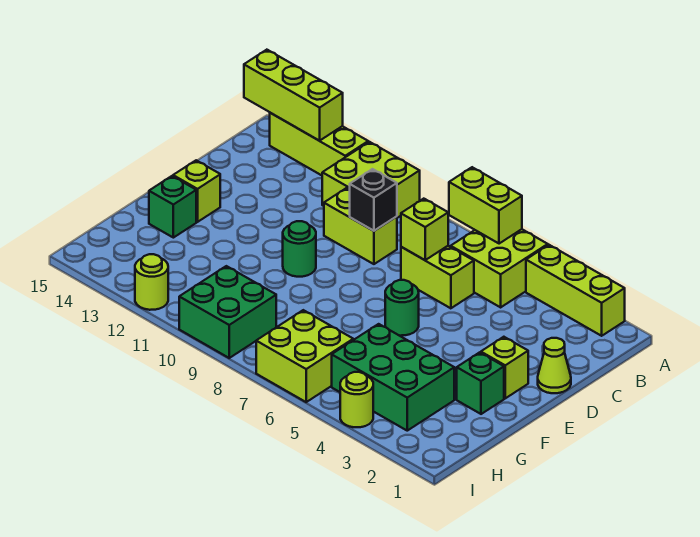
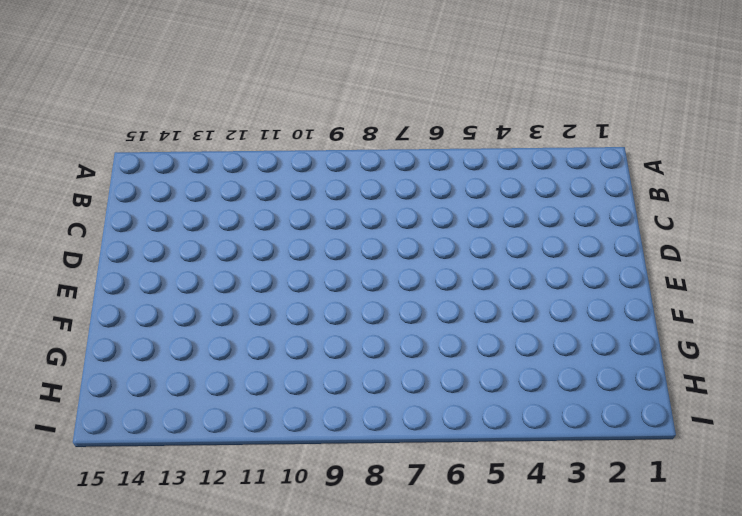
none -> lime brick A2:A4 level 1
none -> lime brick A5:B6 level 1
none -> lime brick A10:B11 level 1

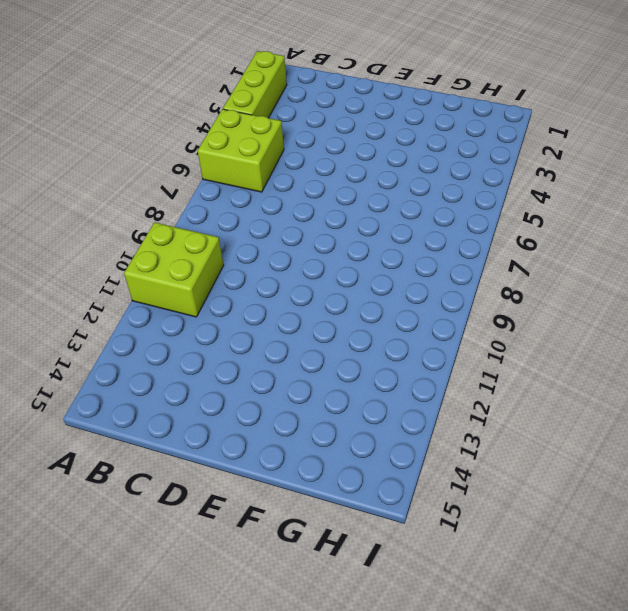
none -> lime brick A12:A14 level 1
none -> lime brick C6:C7 level 1
none -> lime brick C9:C10 level 1

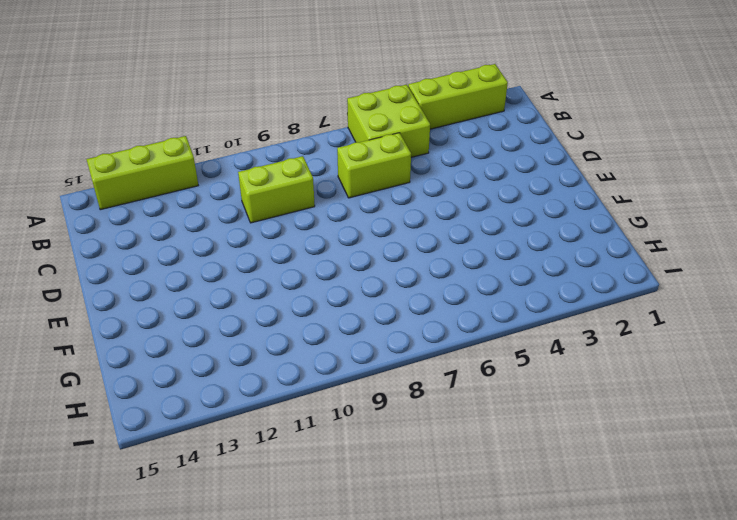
none -> lime brick A10:B11 level 1
none -> lime cone D1 level 1
none -> lime brick E2 level 1

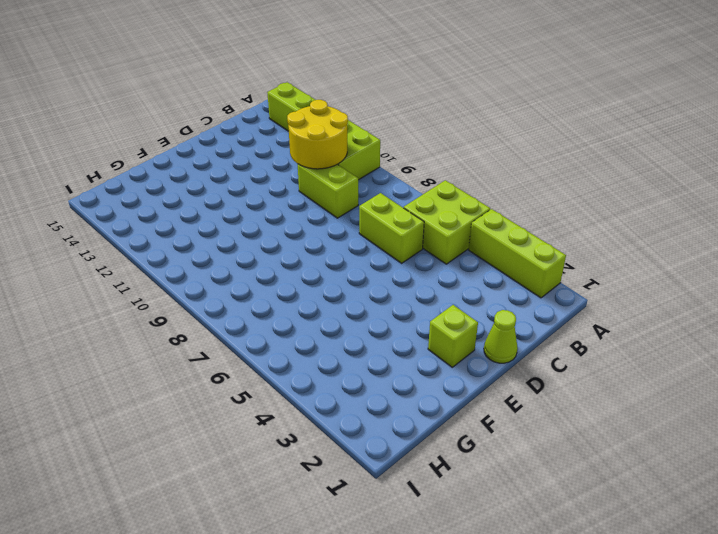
yellow round brick B10:C11 level 2 -> none
none -> green round brick E6 level 1
none -> green round brick E10 level 1
none -> lime brick E14 level 1

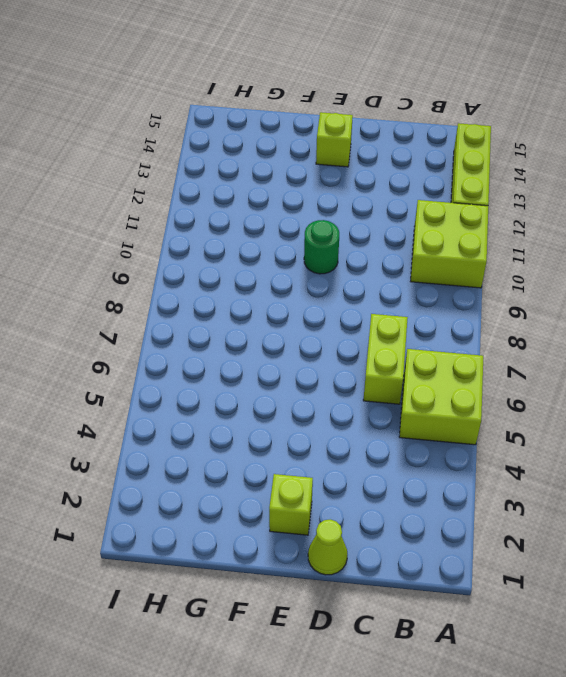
none -> lime brick A2:A4 level 1
none -> lime brick C9:C10 level 1
none -> green round brick E6 level 1

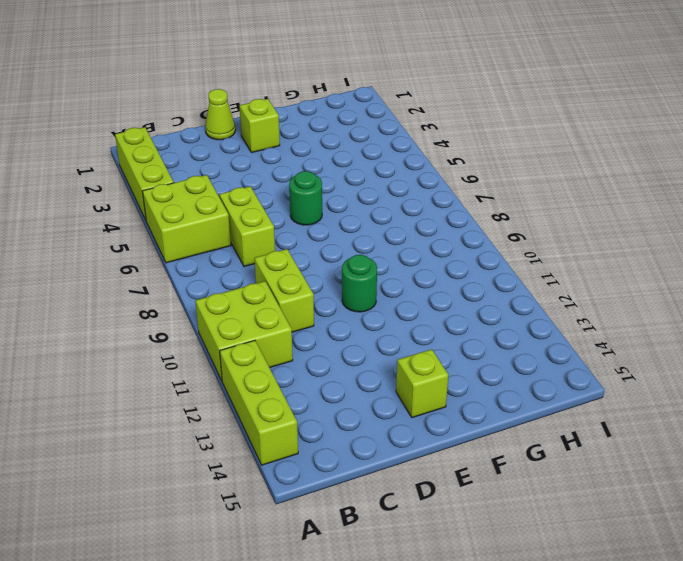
none -> green brick F2 level 1
none -> green brick F14 level 1
none -> green brick G3:H5 level 1

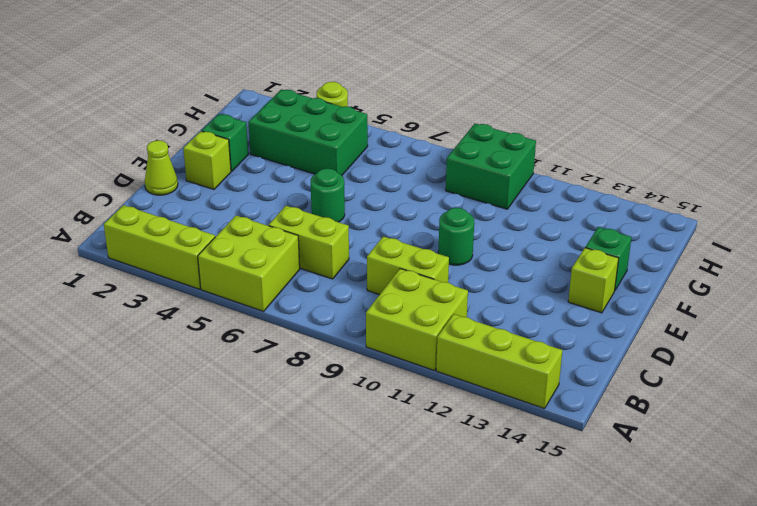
none -> lime brick H6:I7 level 1
none -> lime round brick I12 level 1
none -> lime brick A6:A7 level 2

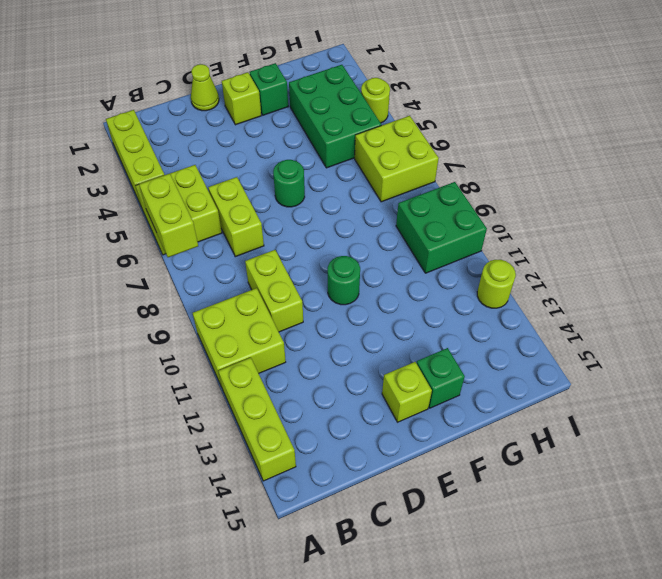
none -> lime brick A13:A15 level 2
none -> lime brick C7 level 2
none -> black brick C9 level 2

